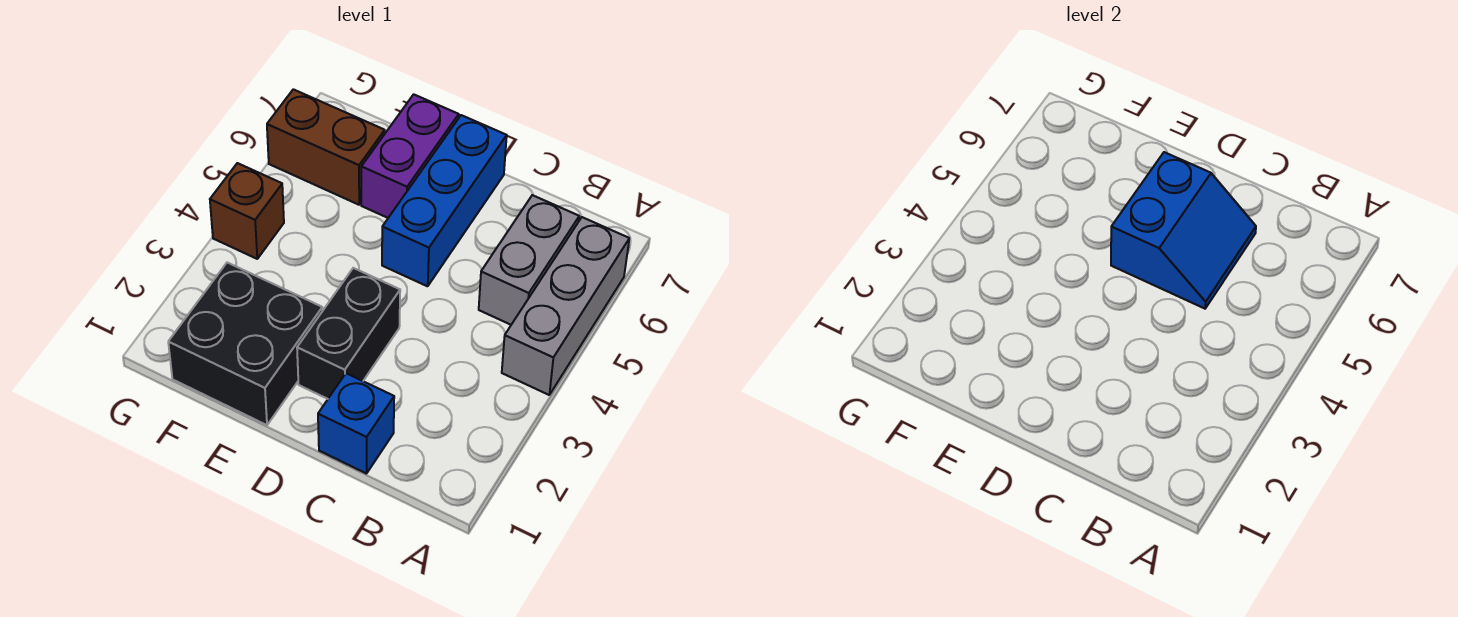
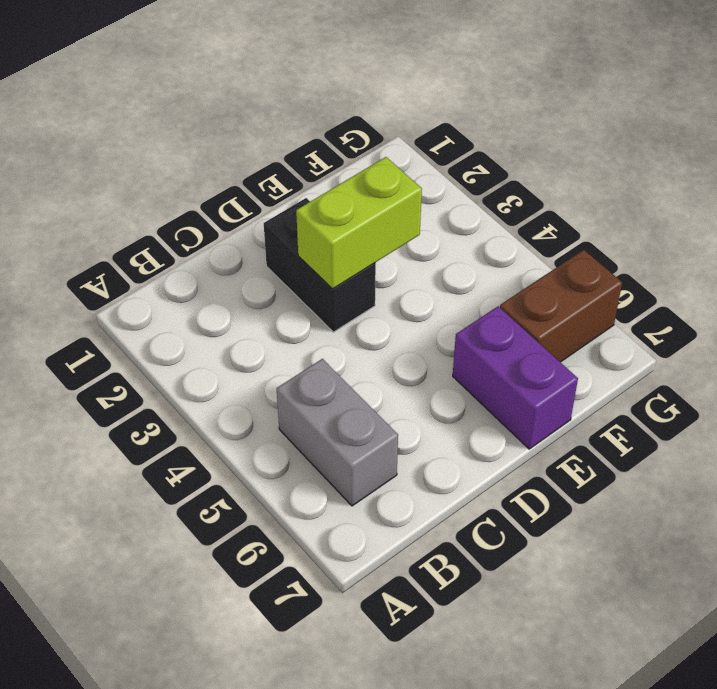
lime brick D3:E3 level 2 -> none
none -> grey brick A4:A6 level 1
none -> blue brick C1 level 1

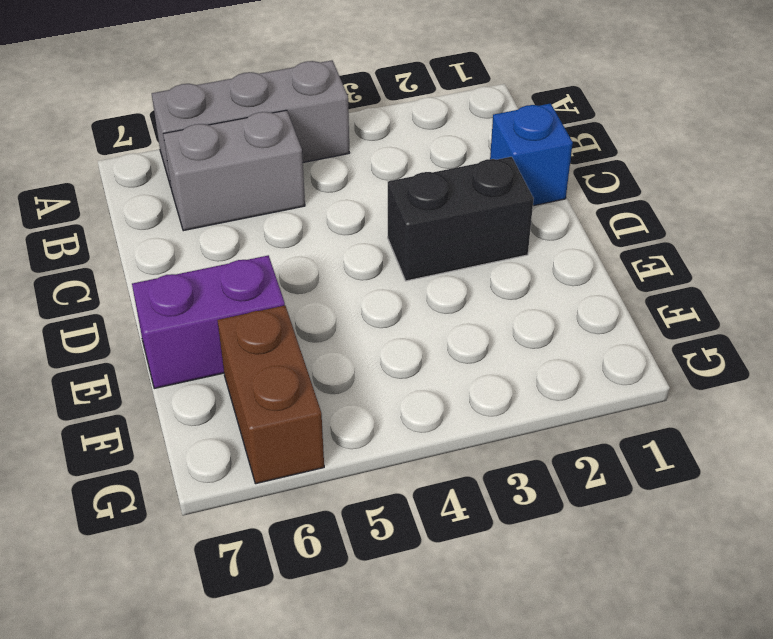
none -> blue brick D5:D7 level 1
none -> black brick E1:F2 level 1

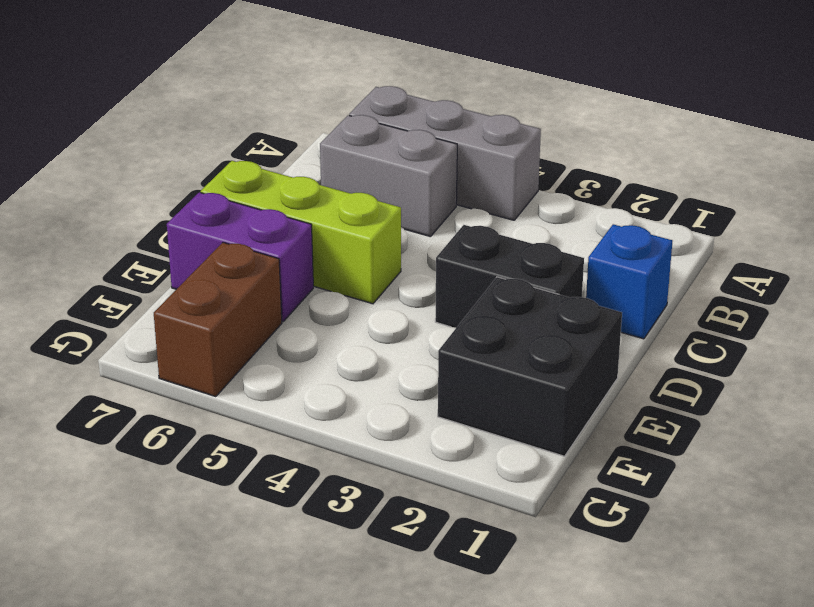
lime brick D5:D7 level 1 -> blue brick D5:D7 level 1
none -> brown brick G4 level 1
none -> blue slope C5:D6 level 2 top D

